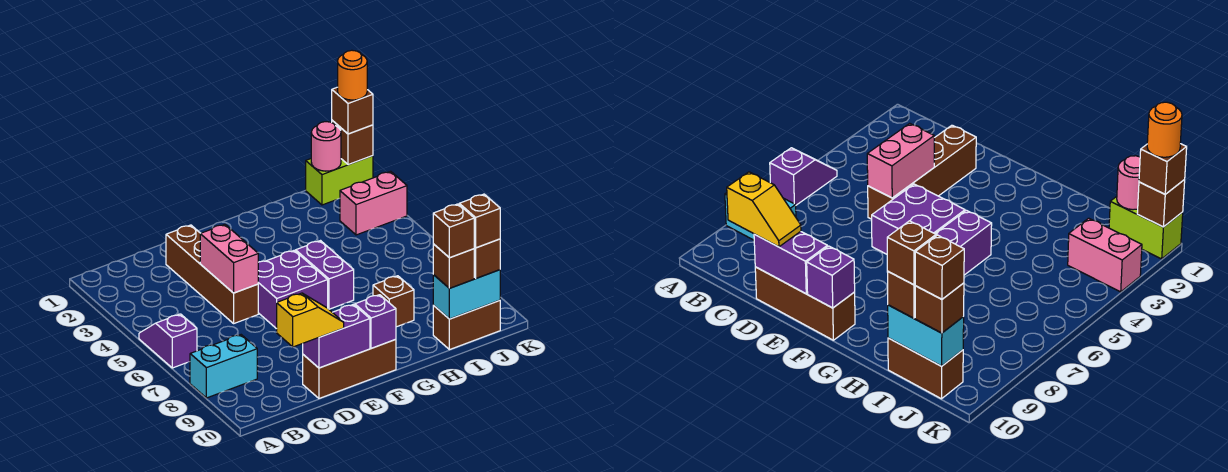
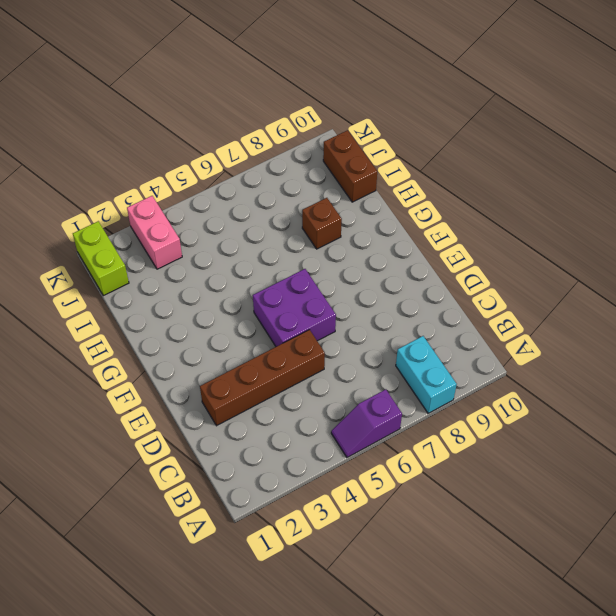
none -> brown brick D10:F10 level 1
none -> purple brick G5:G6 level 1
none -> pink brick D4:D5 level 2

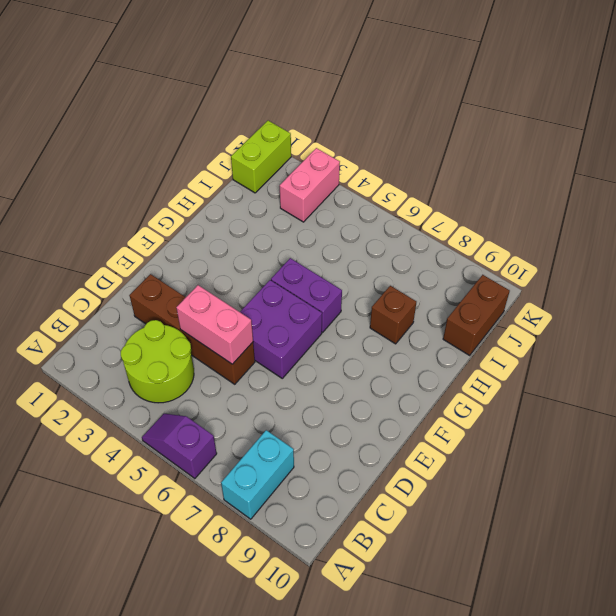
lime round brick B3:C4 level 1 -> none
none -> brown brick D10:F10 level 1
none -> purple brick D10:E10 level 2
none -> purple brick F10 level 2

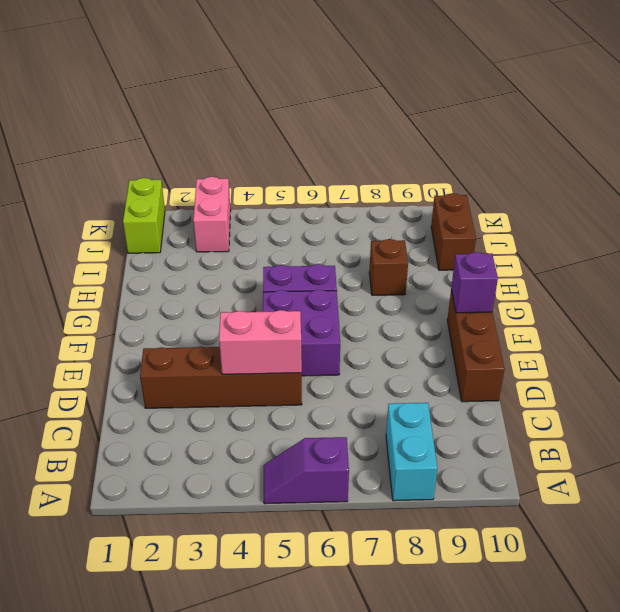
none -> purple brick D10:E10 level 2
none -> cyan brick I10:J10 level 2
none -> pink round brick J1 level 2

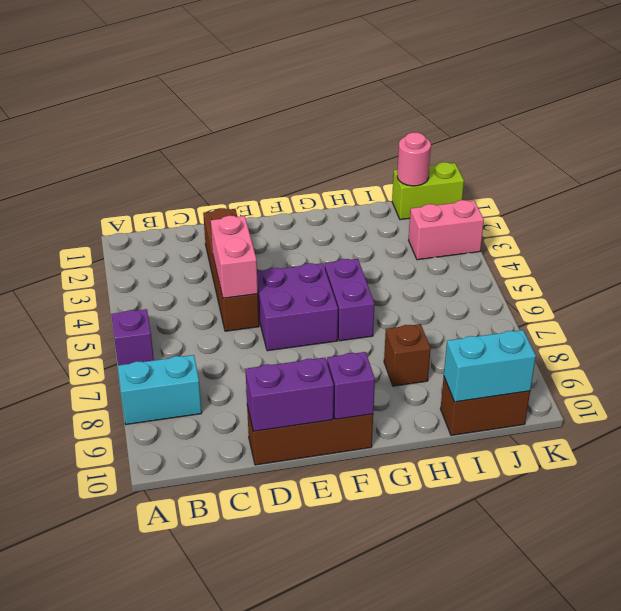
none -> brown brick K1 level 2
none -> yellow slope C10:D10 level 3 top C
none -> brown brick I10 level 3

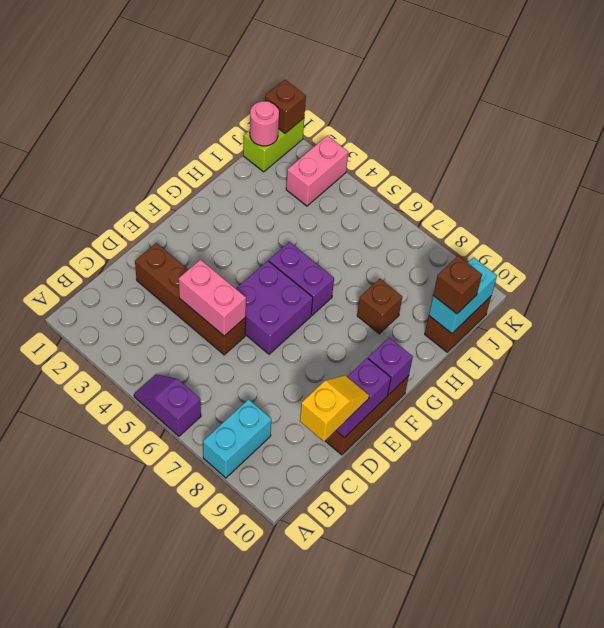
none -> brown brick J10 level 3
none -> brown brick K1 level 3
none -> brown brick I10 level 4

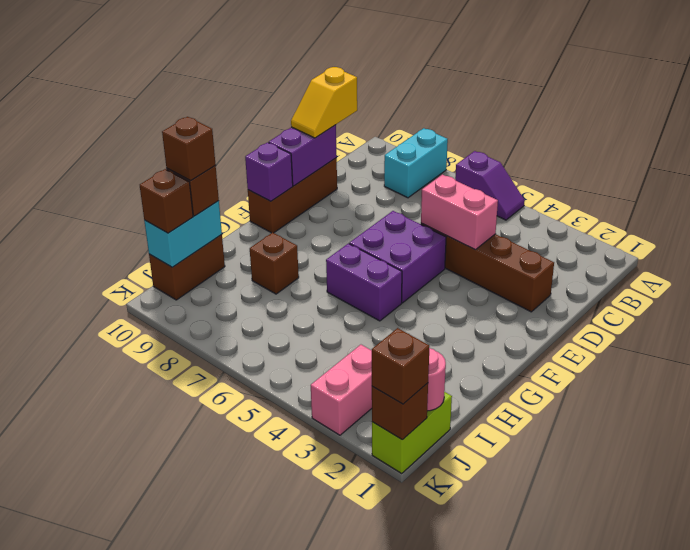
none -> brown brick J10 level 4
none -> orange round brick K1 level 4

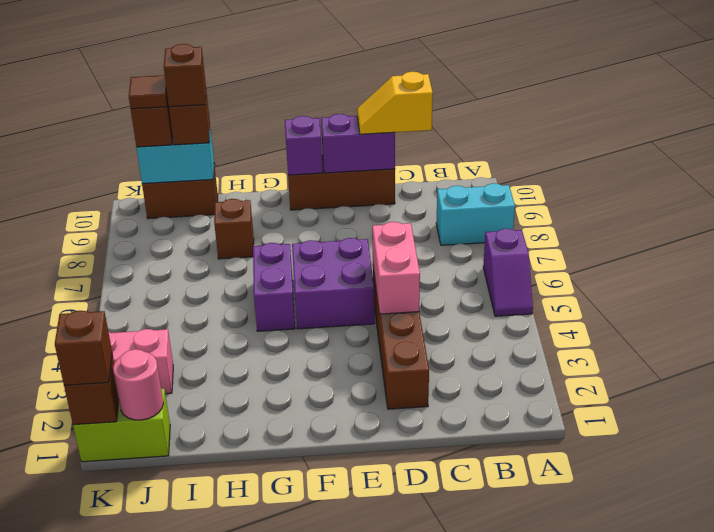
brown tile J10 level 4 -> brown brick J10 level 4
none -> orange round brick K1 level 4

